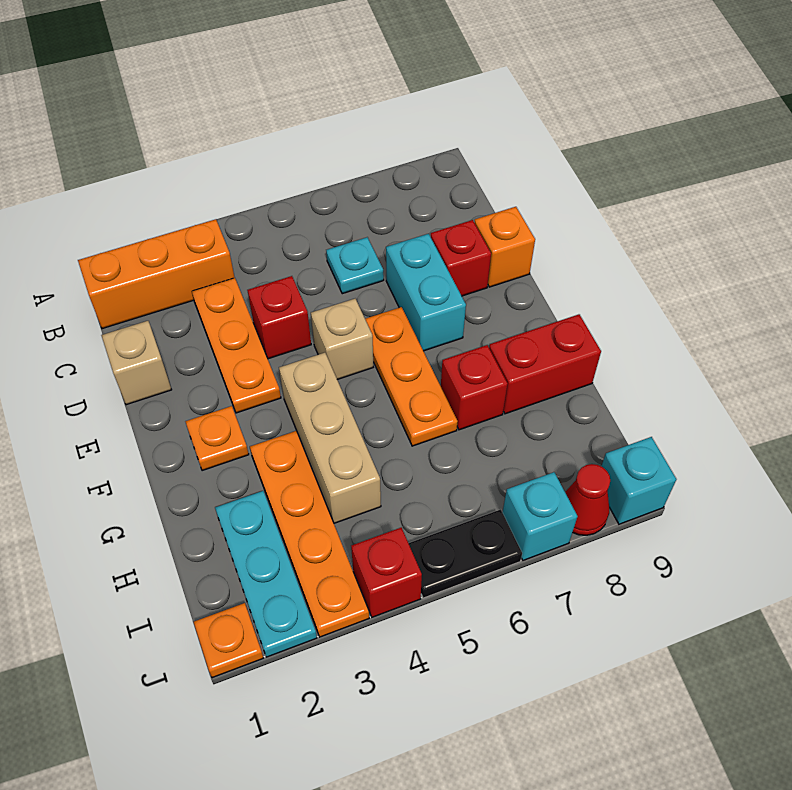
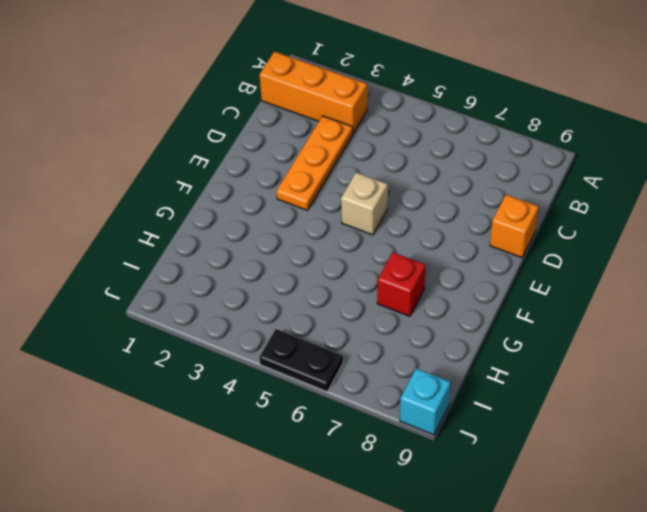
none -> cyan plate C6 level 1
none -> tan brick D1 level 1
none -> red brick D4 level 1

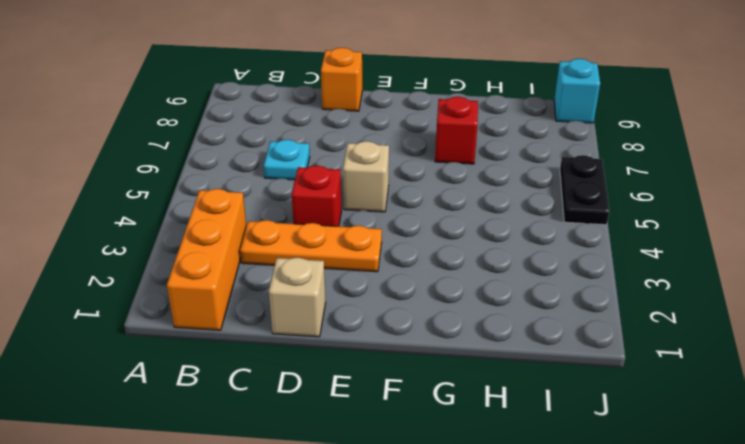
none -> cyan brick D7:E7 level 1
none -> red brick D8 level 1
none -> orange plate E6:G6 level 1

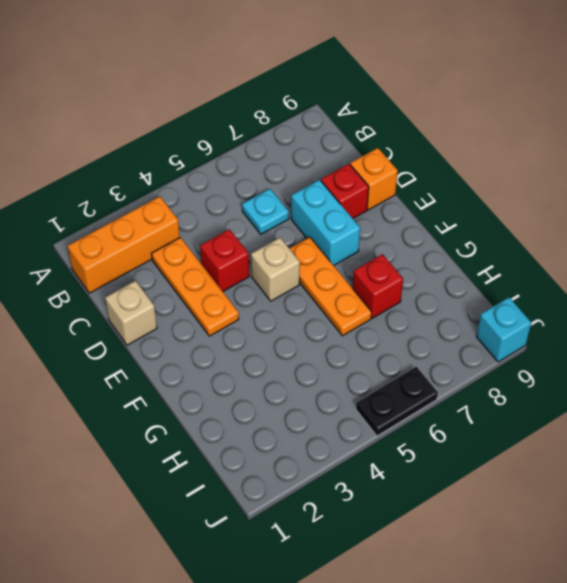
none -> orange plate F2 level 1
none -> tan brick F4:H4 level 1
none -> orange plate G3:J3 level 1

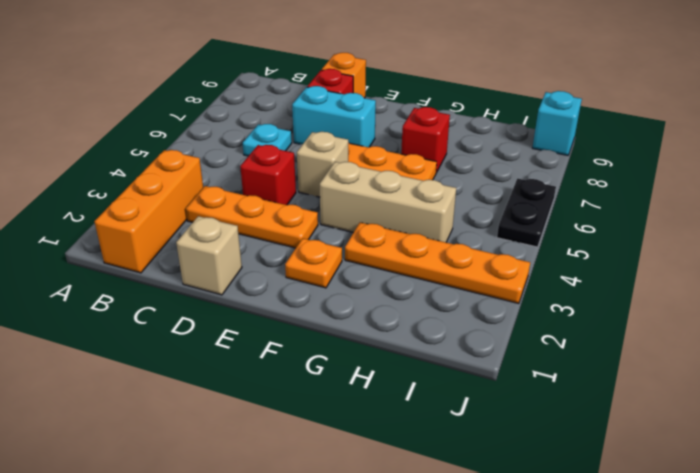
none -> red brick G8:G9 level 1
none -> cyan plate H2:J2 level 1
none -> orange plate J1 level 1

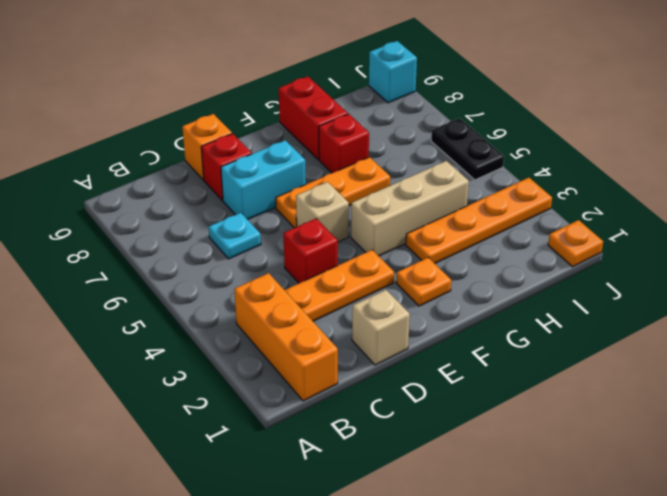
none -> cyan plate H2:J2 level 1
none -> red brick J4 level 1
none -> cyan brick J7 level 1

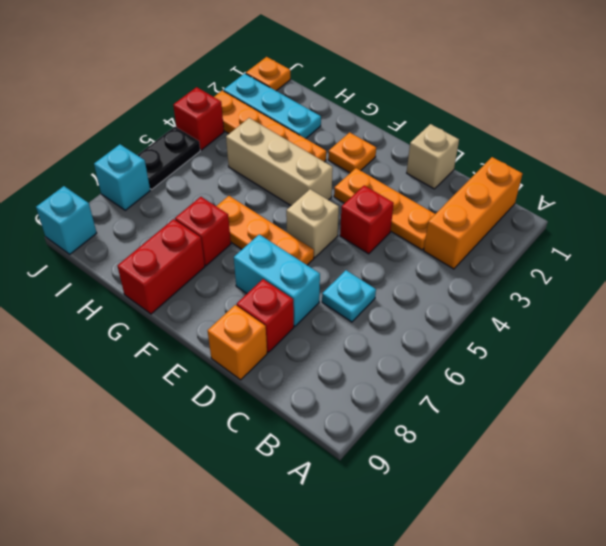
none -> red cone J8 level 1

